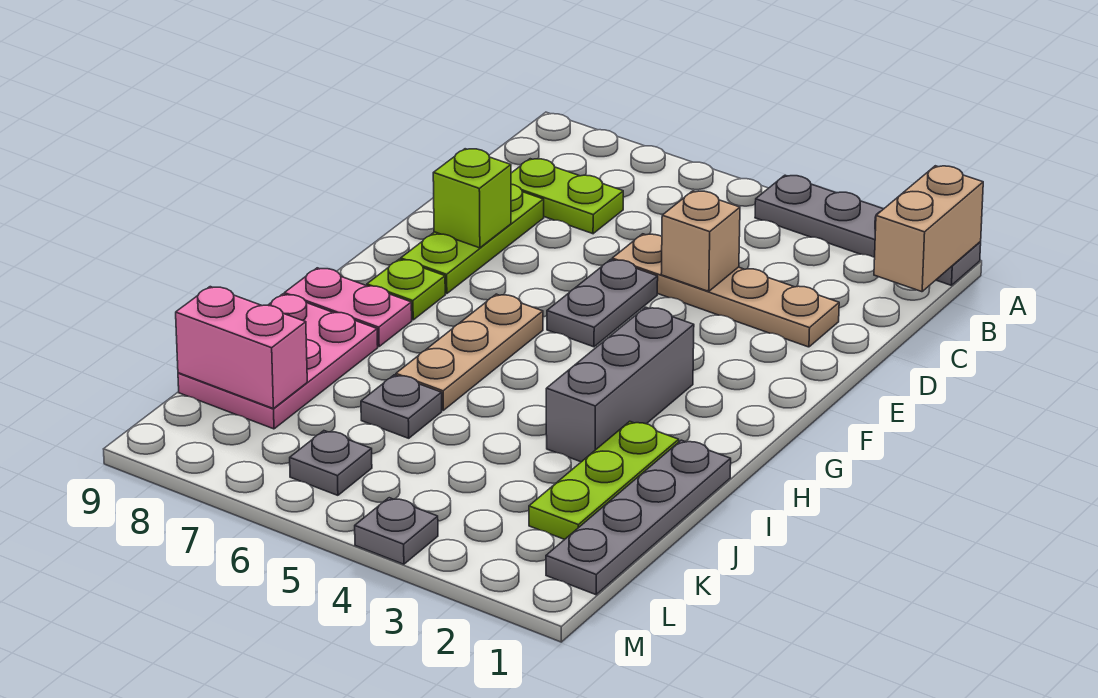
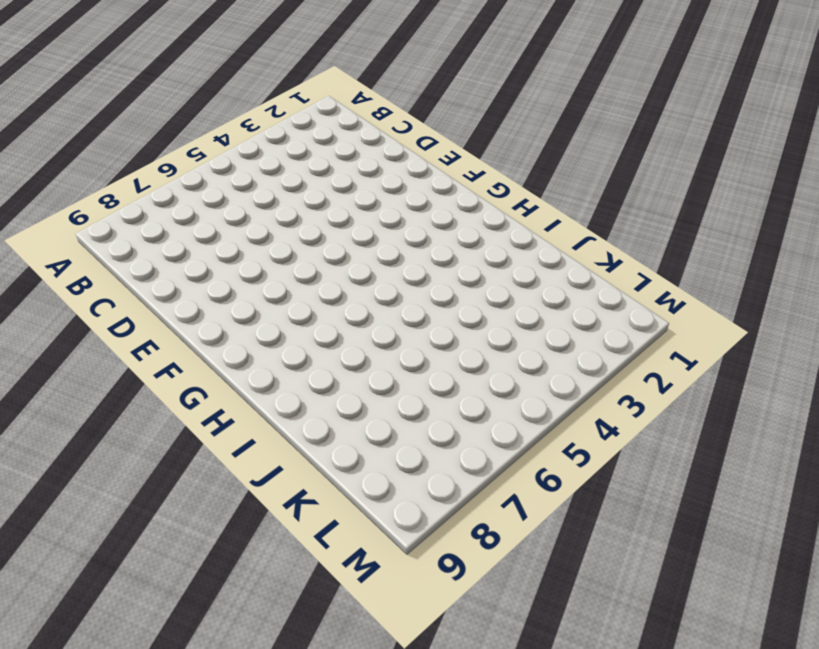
none -> grey plate A1:A4 level 1
none -> lime plate C7:C8 level 1
none -> tan plate D2:D5 level 1

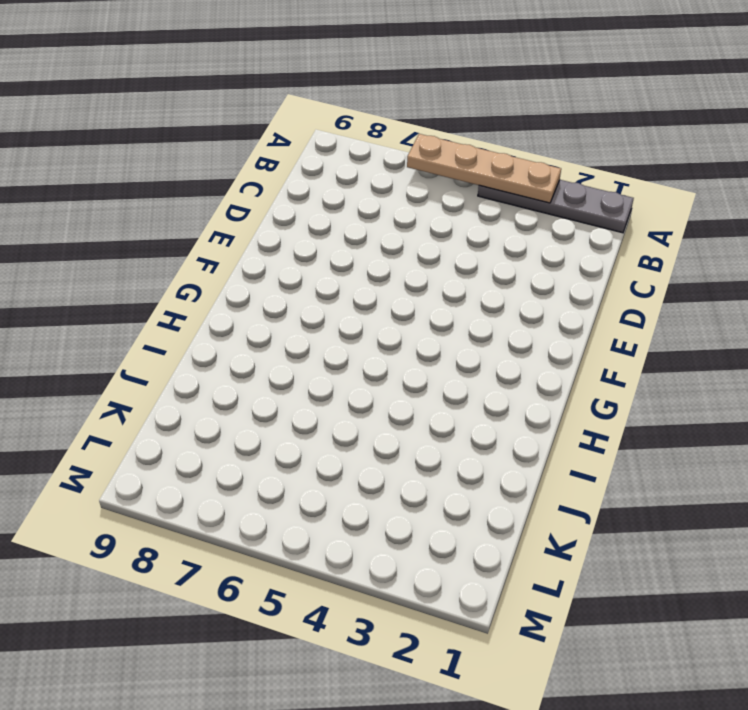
tan plate A3:A6 level 2 -> tan plate D2:D5 level 1
none -> lime plate C7:C8 level 1
none -> lime plate D8:F8 level 1
none -> grey plate E5:F5 level 1

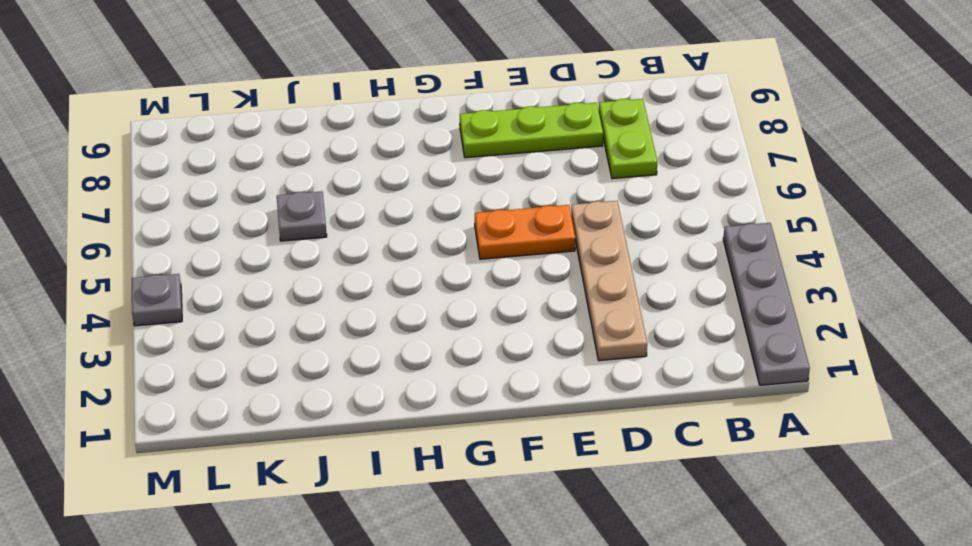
orange plate E5:F5 level 1 -> grey plate E5:F5 level 1
none -> grey brick G3:I3 level 1
none -> tan plate G6:I6 level 1
none -> lime plate G8 level 1

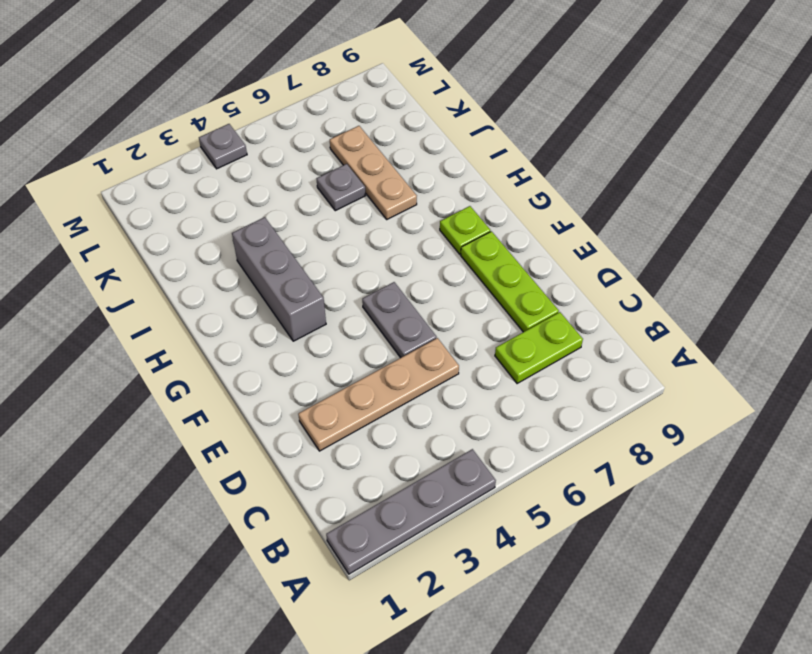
tan plate I7:K7 level 1 -> tan plate G6:I6 level 1
none -> pink plate H8:H9 level 1
none -> grey plate I1:L1 level 1
none -> lime plate I2:K2 level 1

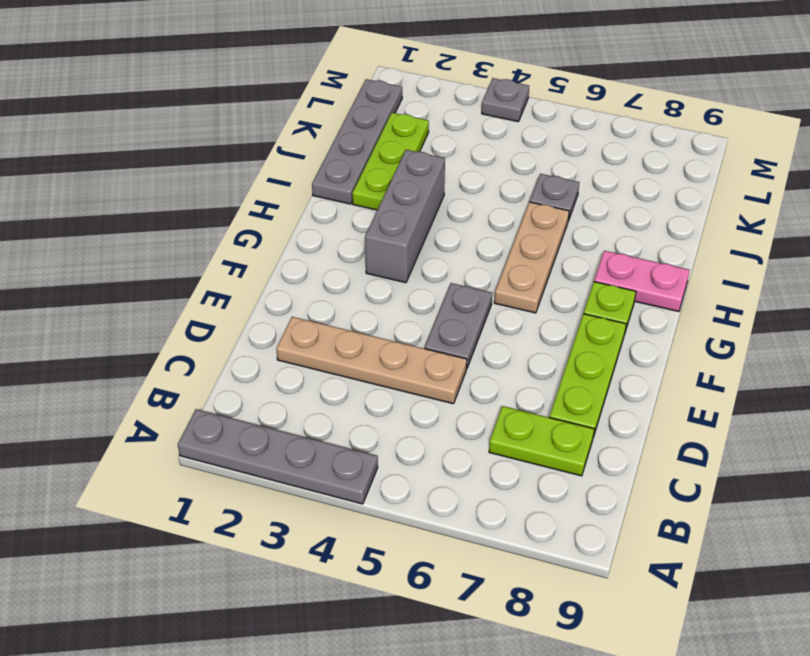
none -> pink plate I8:K9 level 1
none -> grey plate L6 level 1
none -> tan brick A1:B1 level 2

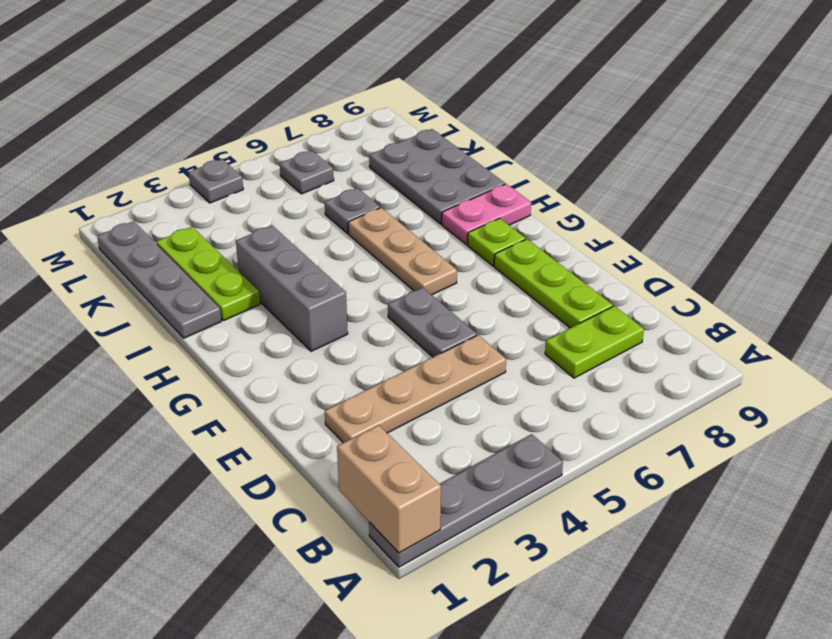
grey plate I8:K9 level 1 -> pink plate I8:K9 level 1
none -> tan brick D4 level 2
none -> lime brick E8 level 2
none -> pink brick K8:K9 level 2

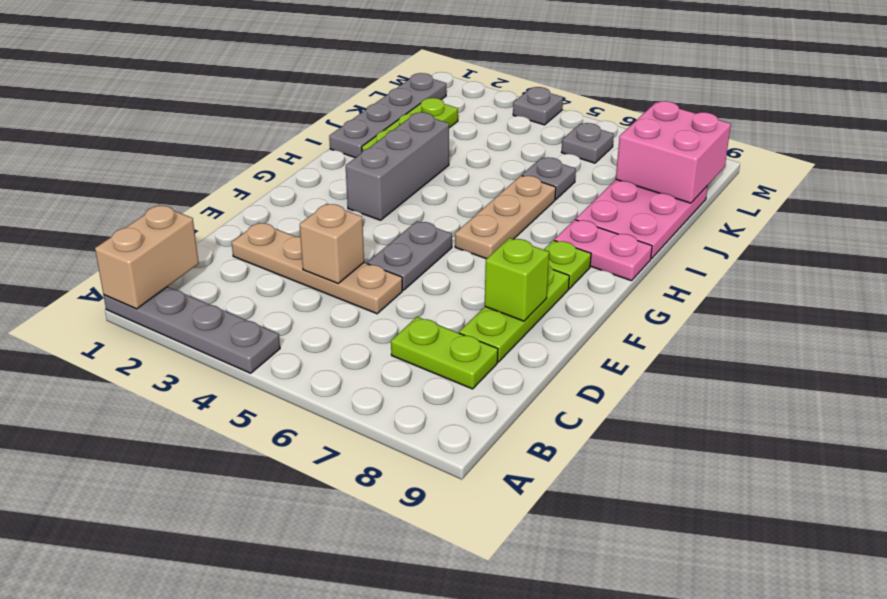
pink brick K8:L9 level 2 -> pink brick K8:K9 level 2

